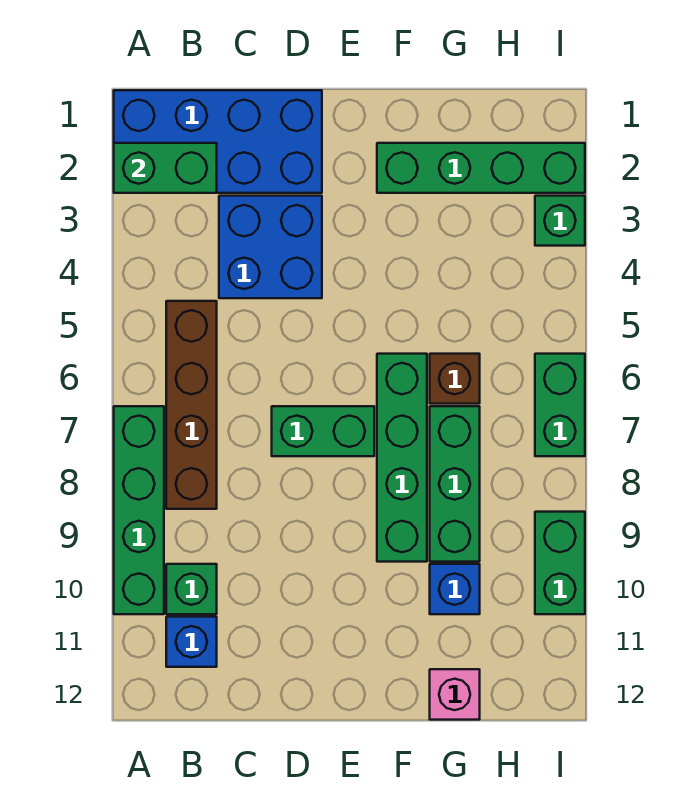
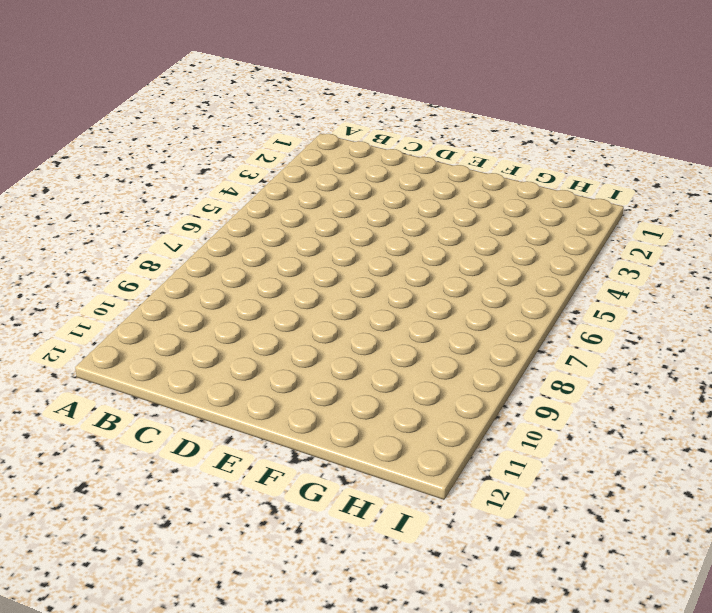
none -> blue brick A1:D2 level 1
none -> green brick A7:A10 level 1
none -> brown brick B5:B8 level 1

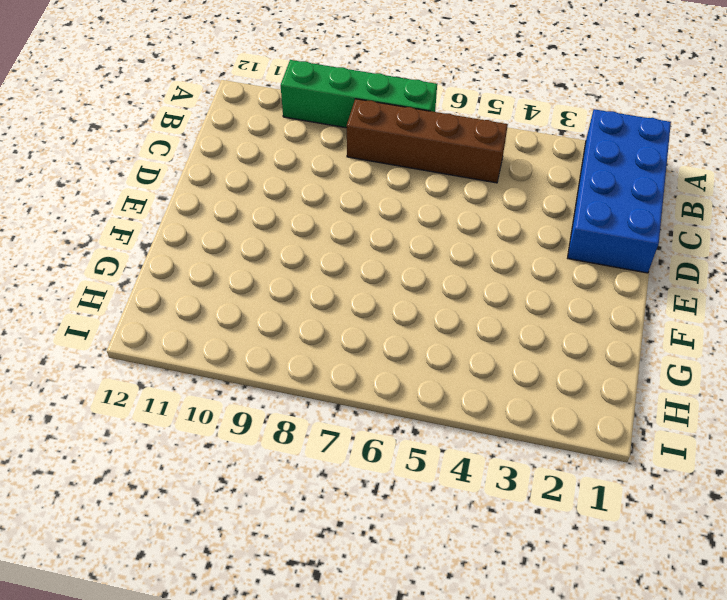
none -> green brick B10 level 1
none -> blue brick B11 level 1
none -> blue brick C3:D4 level 1

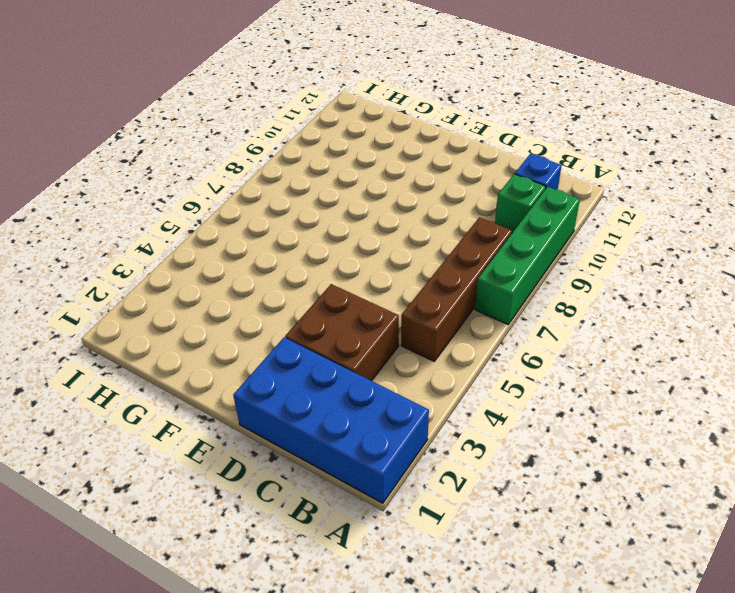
brown brick C3:D4 level 1 -> blue brick C3:D4 level 1
none -> green brick D7:E7 level 1
none -> green brick F2:I2 level 1
none -> green brick F6:F9 level 1

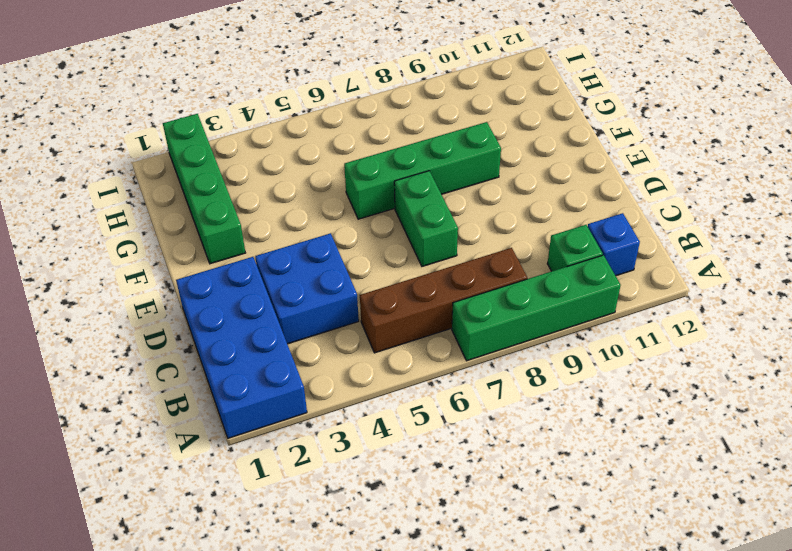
none -> brown brick G6 level 1
none -> green brick G7:G9 level 1
none -> blue brick G10 level 1

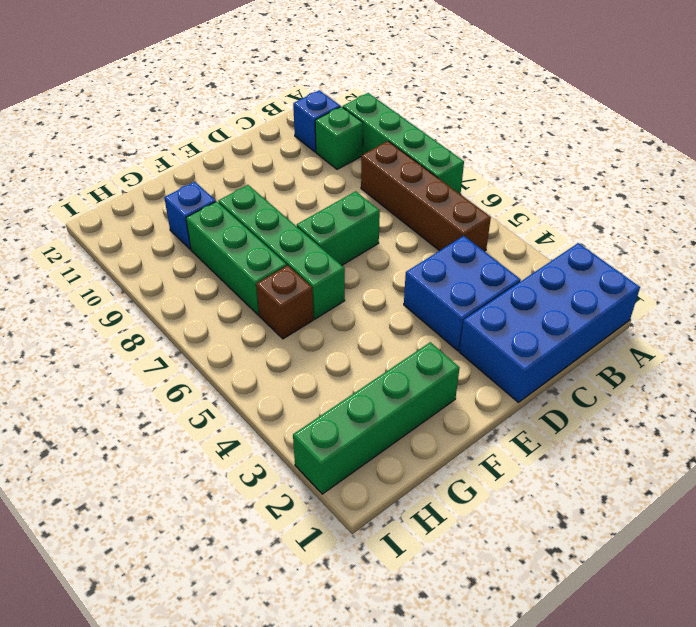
none -> pink brick G12 level 1
none -> green brick I3 level 1
none -> green brick I6:I7 level 1

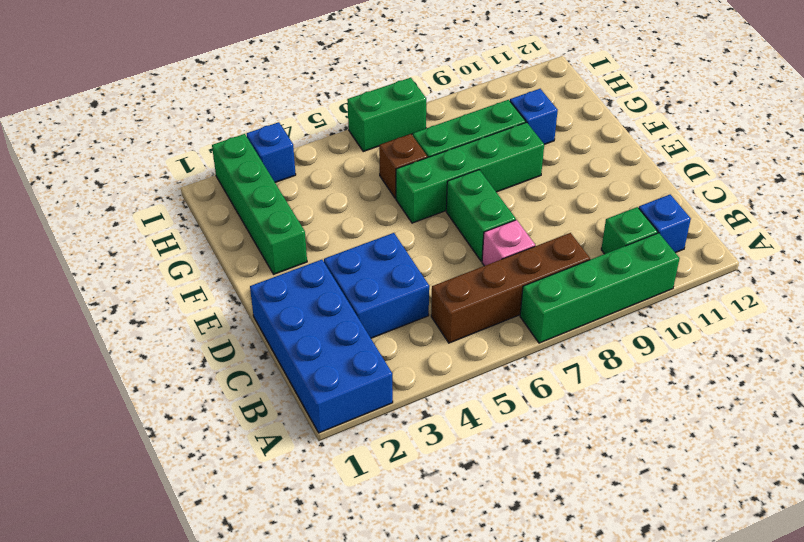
pink brick C7 level 1 -> pink brick G12 level 1
blue brick I3 level 1 -> green brick I3 level 1
none -> green brick I9:I10 level 1
none -> green brick A2:B2 level 2

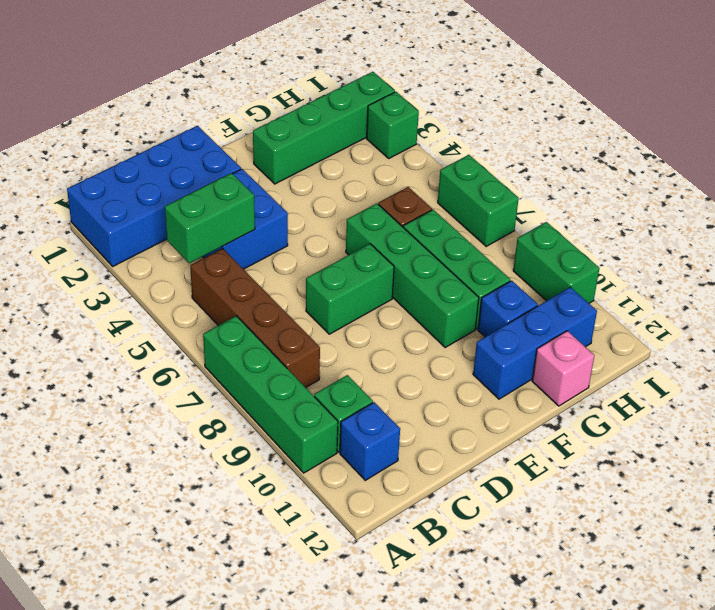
green brick B4:C4 level 2 -> green brick A2:B2 level 2
blue brick F11:H11 level 1 -> none

